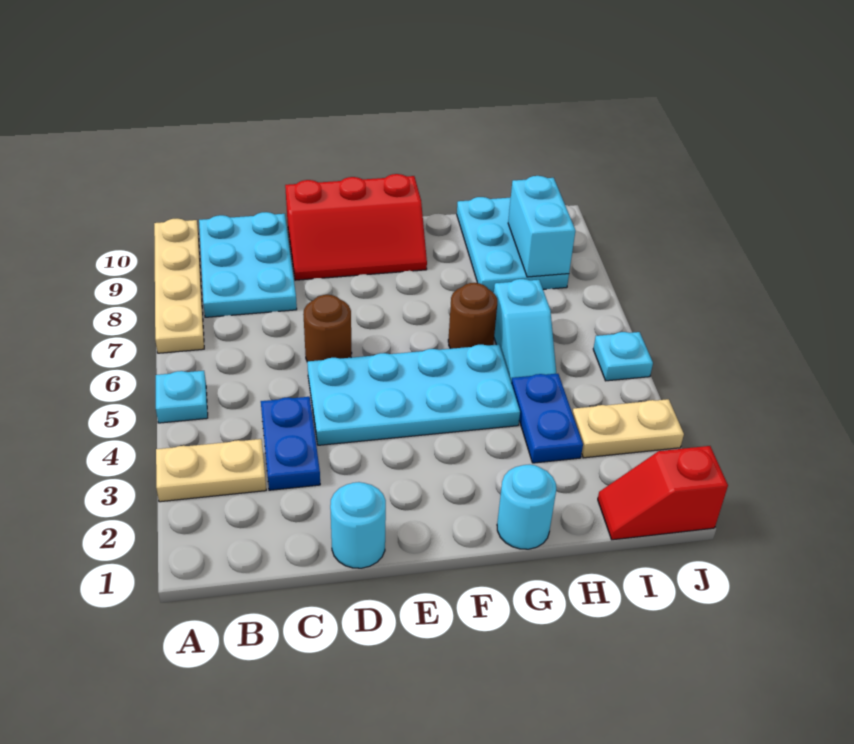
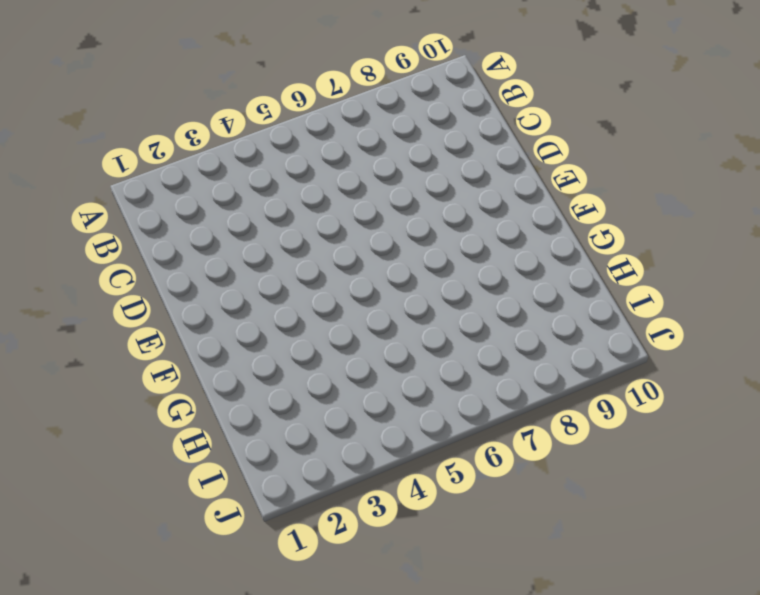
none -> tan plate A3:B3 level 1
none -> cyan plate A5 level 1
none -> tan plate A7:A10 level 1

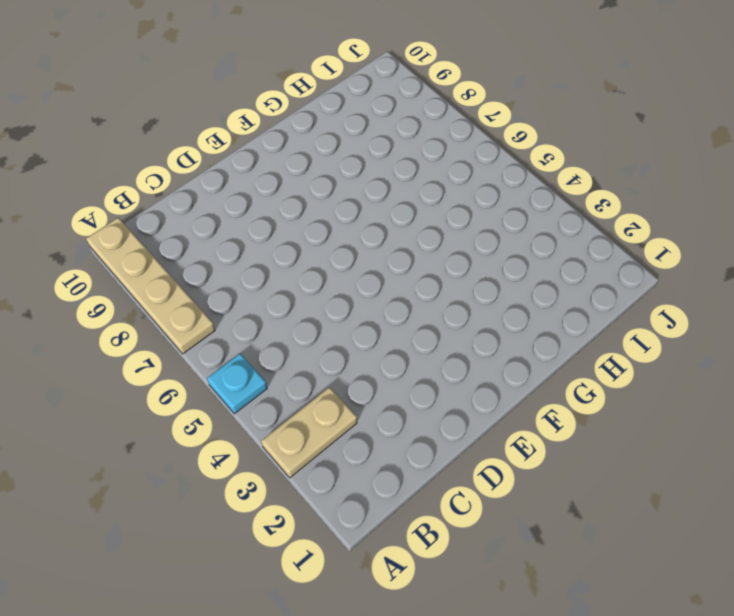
none -> cyan plate B8:C10 level 1
none -> blue plate C3:C4 level 1
none -> cyan round brick D1 level 1

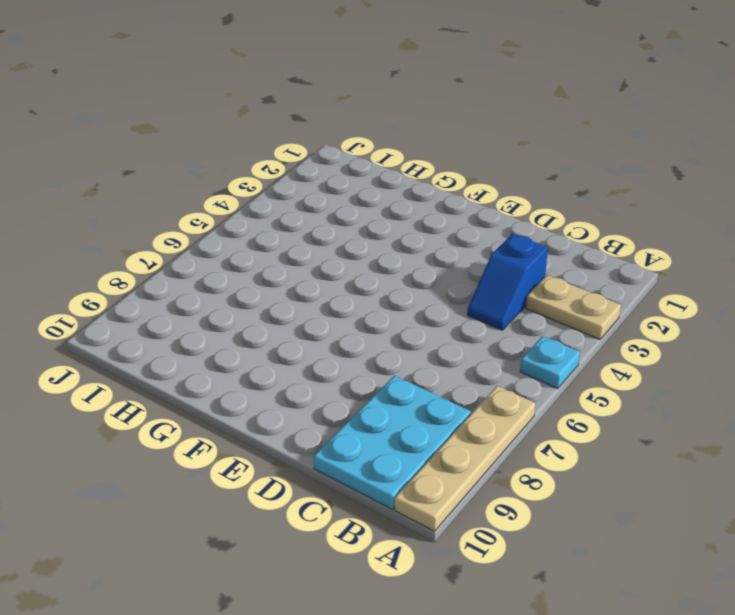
blue slope C3:C4 level 1 top 3 -> blue plate C3:C4 level 1
none -> cyan round brick D1 level 1
none -> cyan plate D4:G5 level 1
none -> brown round brick D6 level 1

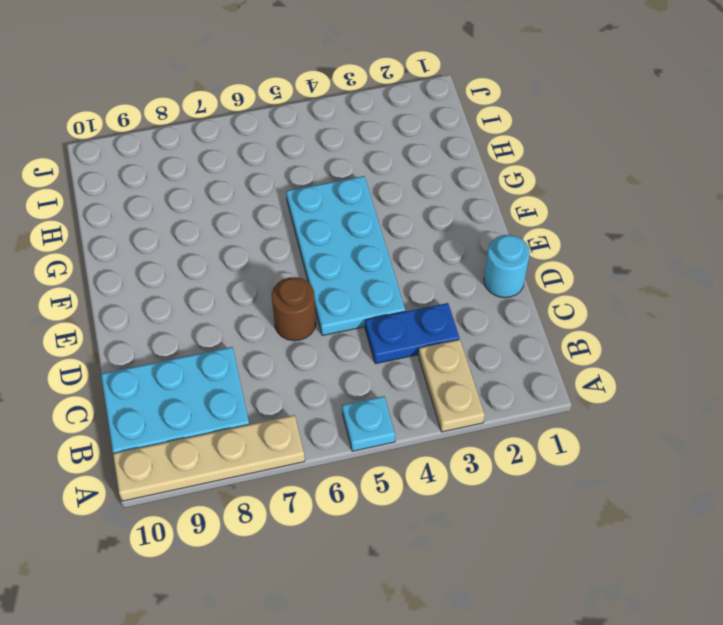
none -> red slope D9:F10 level 1 top 10
none -> cyan round brick G1 level 1
none -> brown round brick G6 level 1

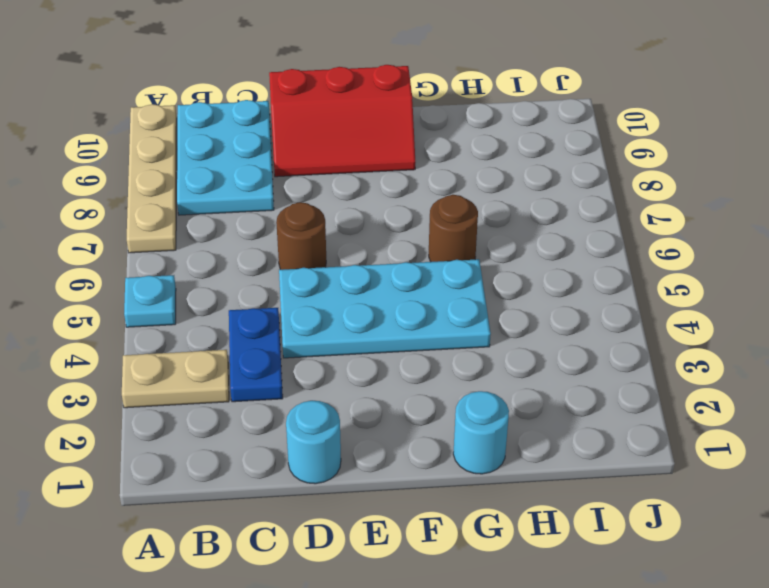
none -> blue plate H3:H4 level 1
none -> cyan slope H5:H6 level 1 top 6
none -> cyan plate H8:I10 level 1

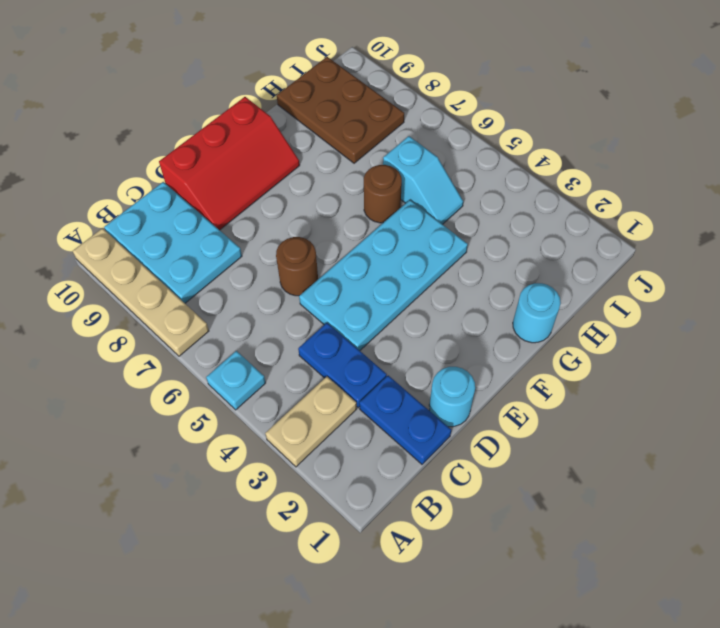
blue plate C1:C2 level 1 -> blue plate H3:H4 level 1
brown plate H8:I10 level 1 -> cyan plate H8:I10 level 1
none -> red slope I1:J1 level 1 top J
none -> tan plate I3:J3 level 1
none -> cyan plate J5 level 1

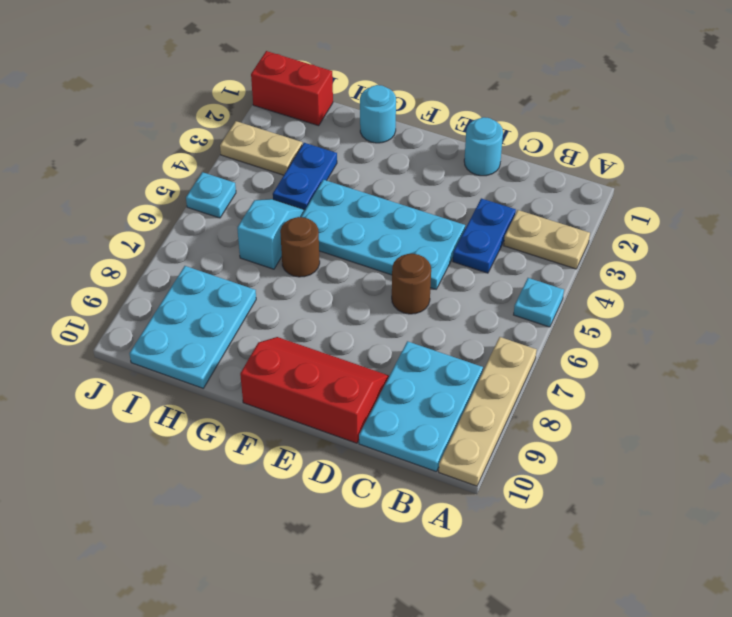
red brick I1:J1 level 1 -> red slope I1:J1 level 1 top J
none -> cyan brick I8:I9 level 2

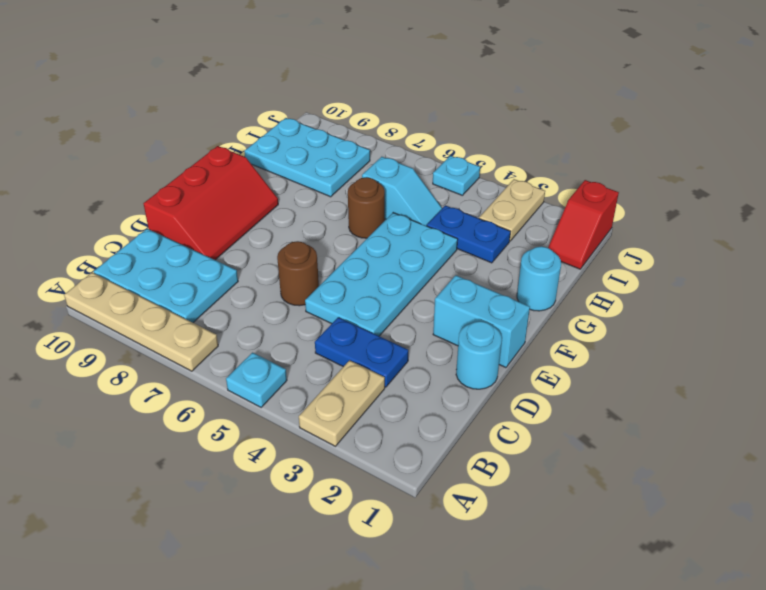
cyan brick E1:E2 level 1 -> cyan brick I8:I9 level 2

